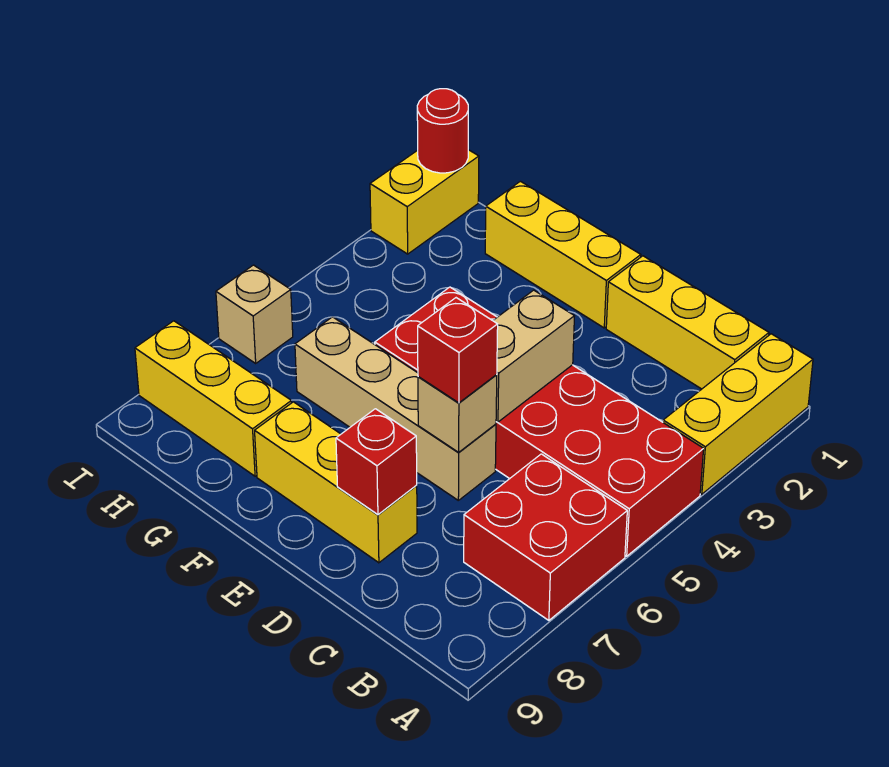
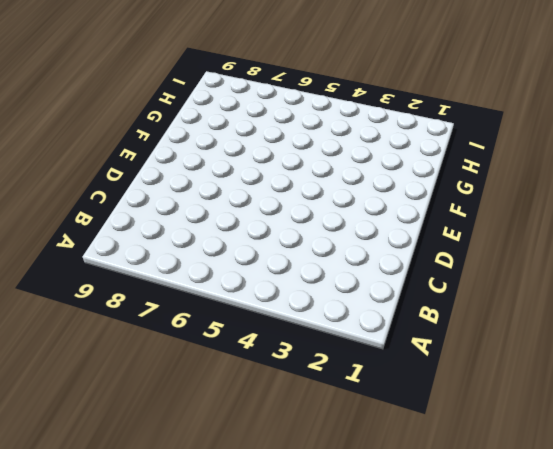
none -> yellow brick A1:A3 level 1
none -> red brick A4:F5 level 1
none -> red brick A6:B7 level 1

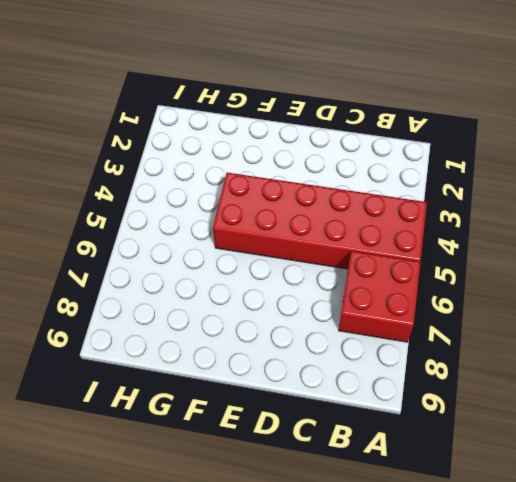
none -> yellow brick A1:A3 level 1
none -> yellow brick B1:D1 level 1
none -> tan brick D6:G6 level 1

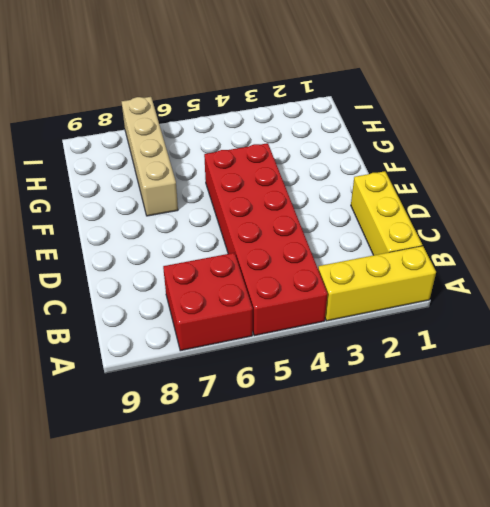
tan brick F7:I7 level 1 -> tan brick D6:G6 level 1
none -> yellow brick D8:F8 level 1
none -> yellow brick E1:G1 level 1
none -> yellow brick G8:I8 level 1

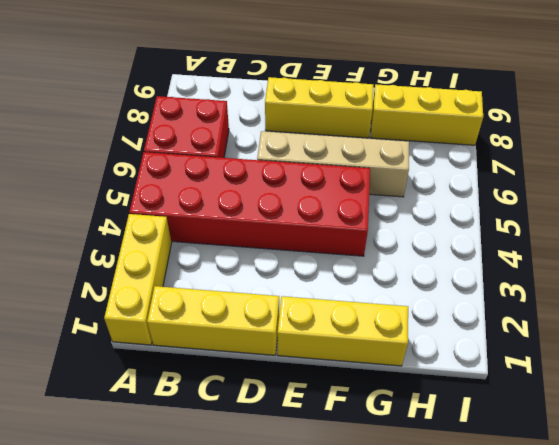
none -> yellow brick I1:I2 level 1
none -> tan brick I6 level 1
none -> tan brick D4:D5 level 2

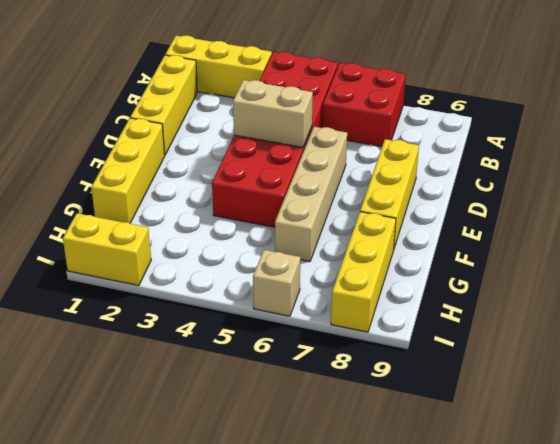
none -> tan brick D6 level 2
none -> red brick D8 level 2
none -> red round brick I1 level 2

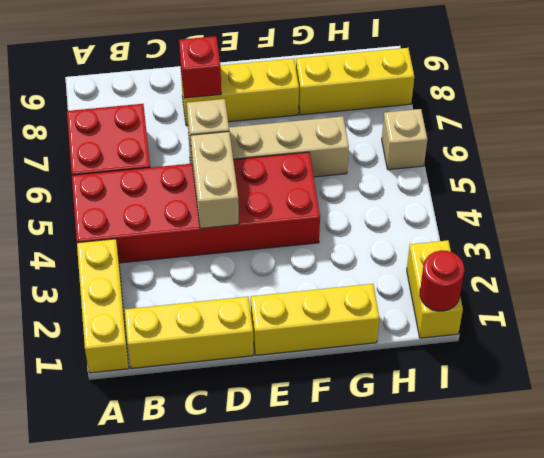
none -> red brick D6 level 3

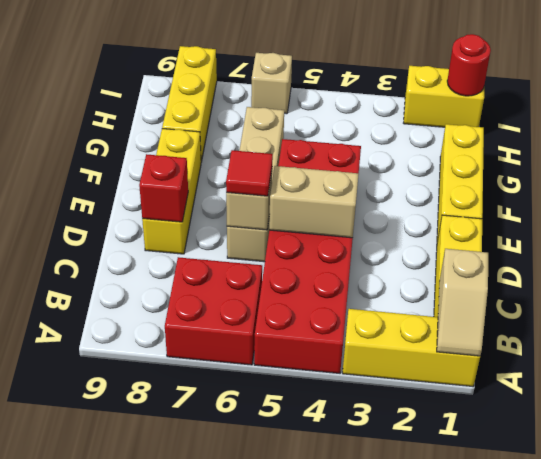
tan slope A1:B1 level 2 top B -> none
red tile D6 level 3 -> red brick D6 level 3

